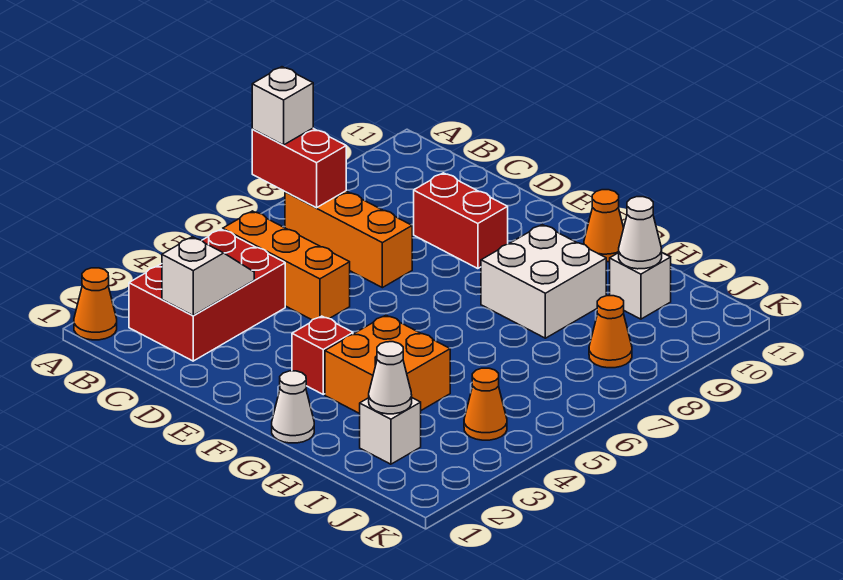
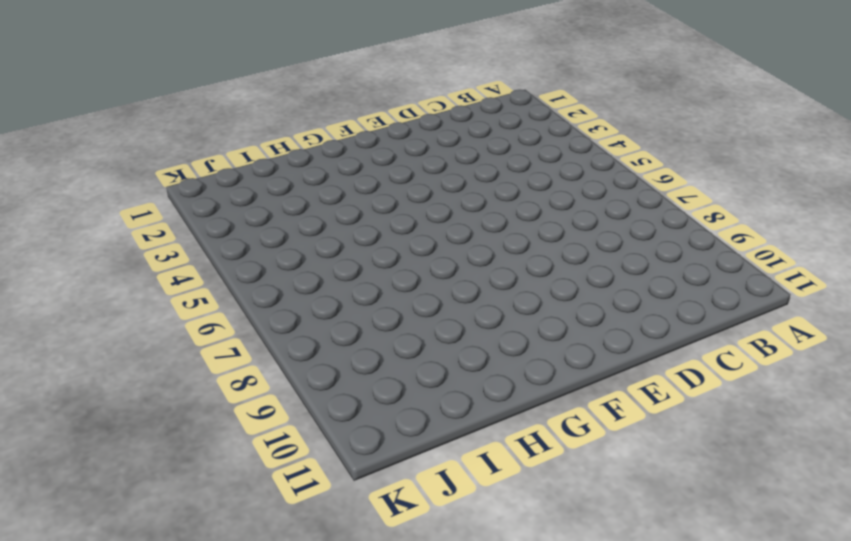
none -> orange cone A1 level 1
none -> red brick B2:C4 level 1
none -> orange brick B5:D5 level 1

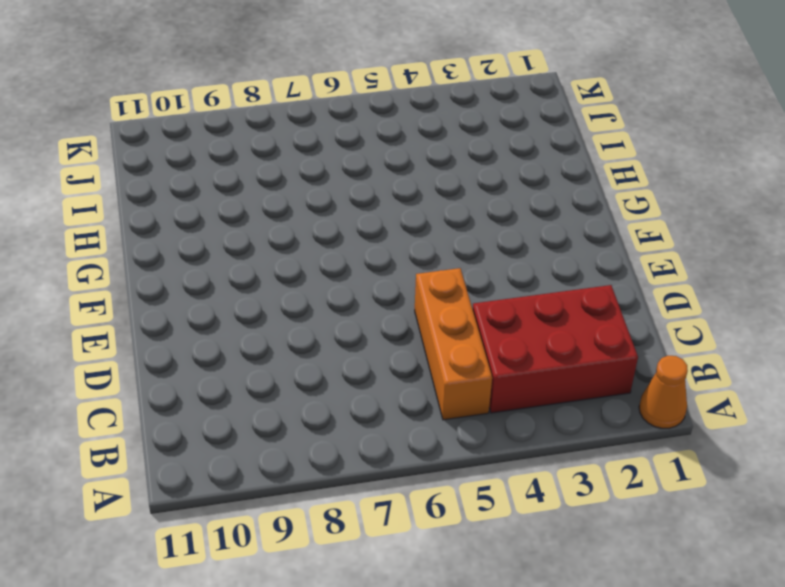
none -> orange brick B7:D7 level 1
none -> red brick D9:E9 level 1
none -> red brick F3 level 1

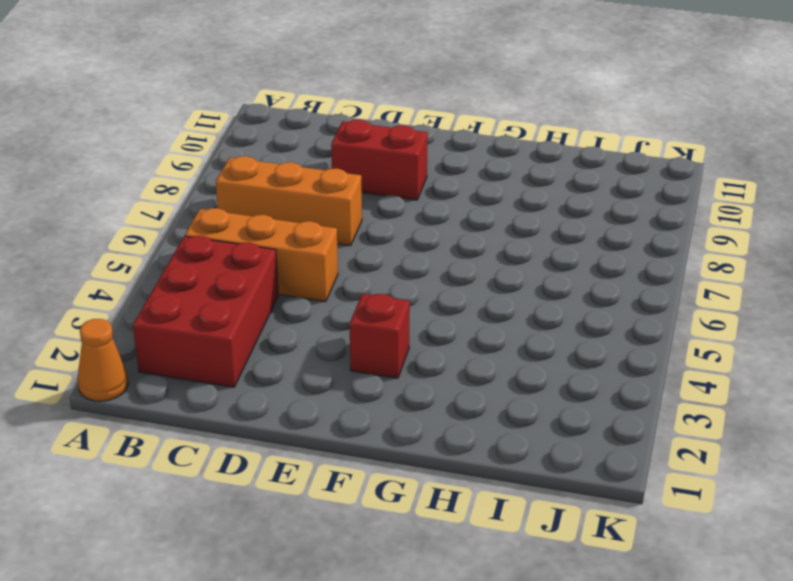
none -> white cone G1 level 1
none -> orange brick G3:H4 level 1
none -> white brick G8:H9 level 1

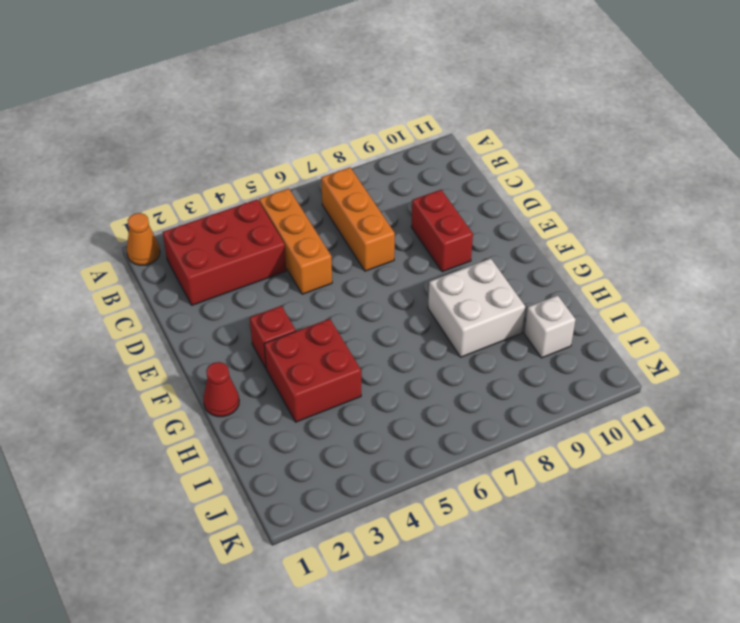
red cone G1 level 1 -> white cone G1 level 1
red brick G3:H4 level 1 -> orange brick G3:H4 level 1
none -> orange cone G11 level 1
none -> white brick I2 level 1
none -> orange cone J4 level 1

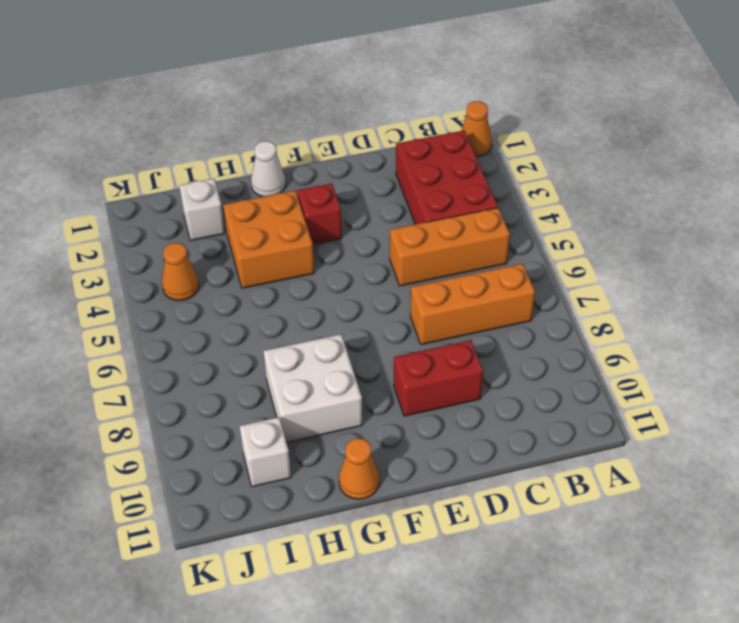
none -> orange cone J8 level 1
none -> red brick A7:B7 level 2
none -> white slope C2:C3 level 2 top 2

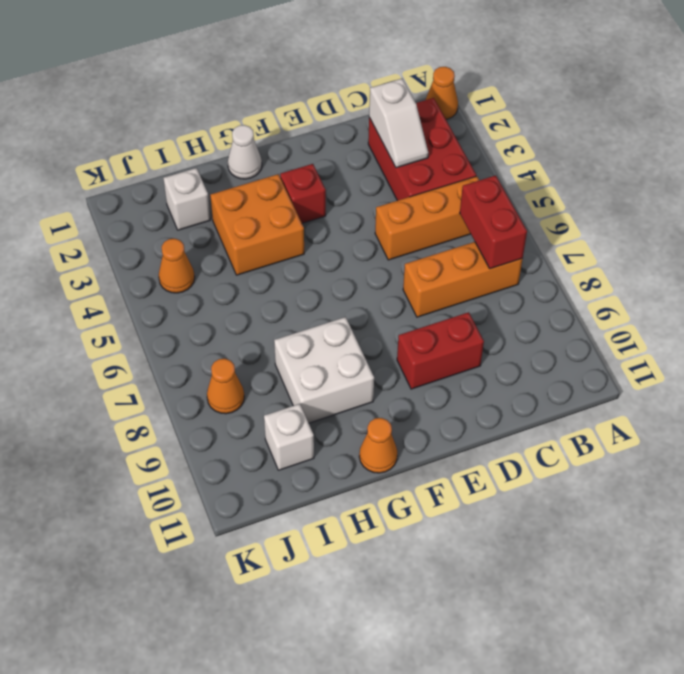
red brick B6:B7 level 2 -> red brick A7:B7 level 2
none -> white cone I2 level 2
none -> white cone I10 level 2
none -> white brick A7 level 3

